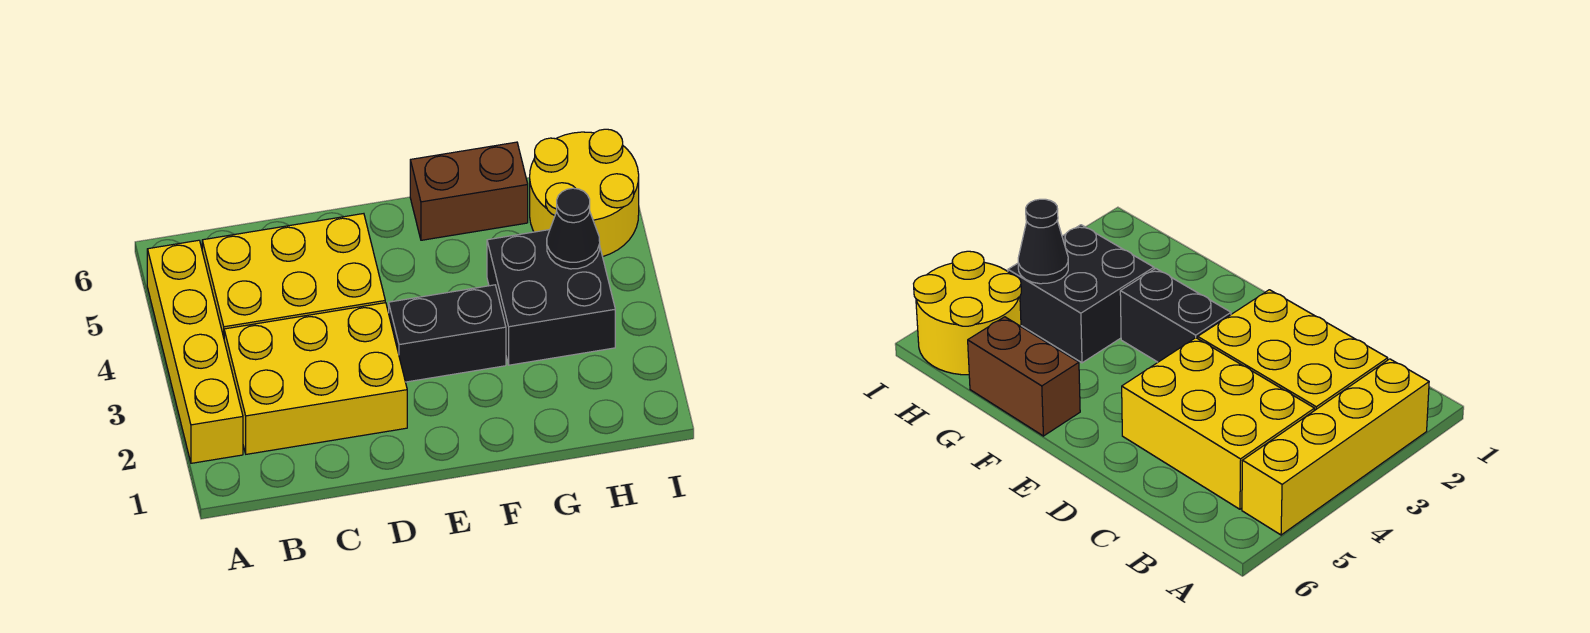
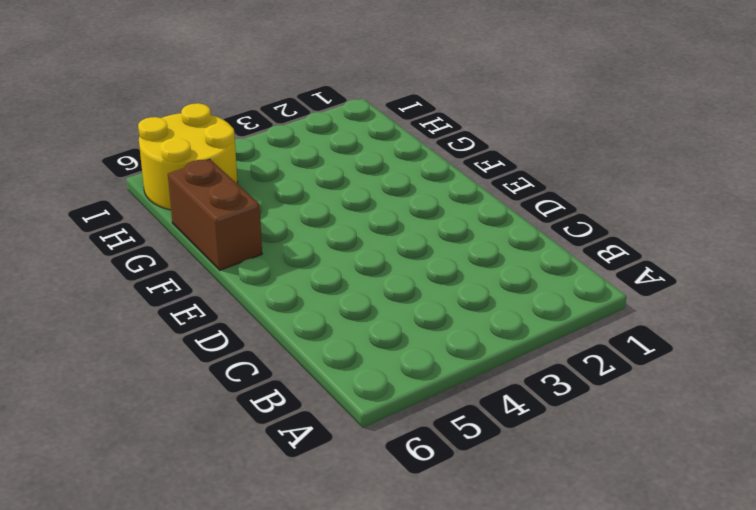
none -> yellow brick A2:A5 level 1
none -> yellow brick B2:D3 level 1

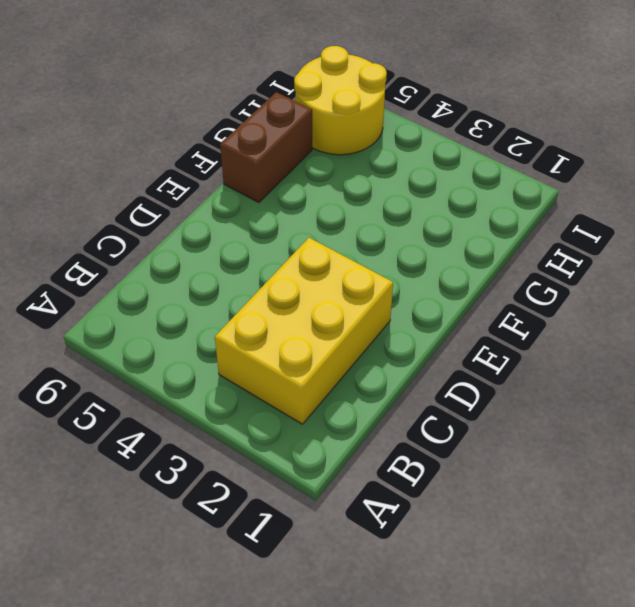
none -> yellow brick A2:A5 level 1
none -> yellow brick B4:D5 level 1

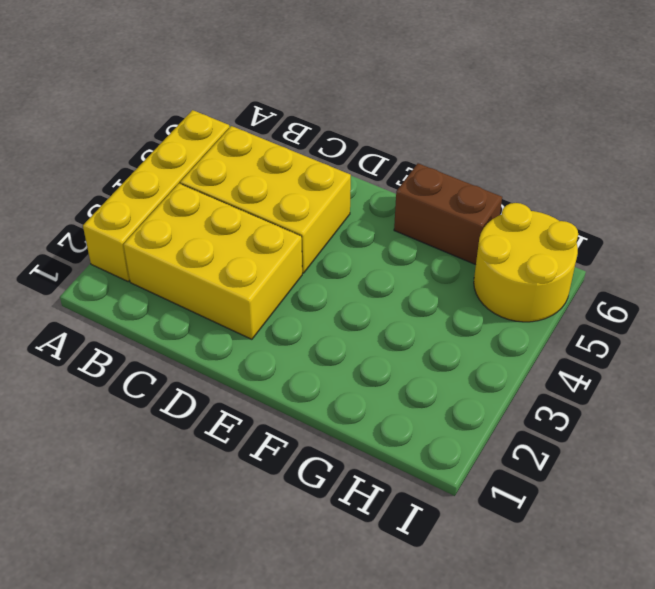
none -> black brick E3:F3 level 1
none -> black brick G3:H4 level 1

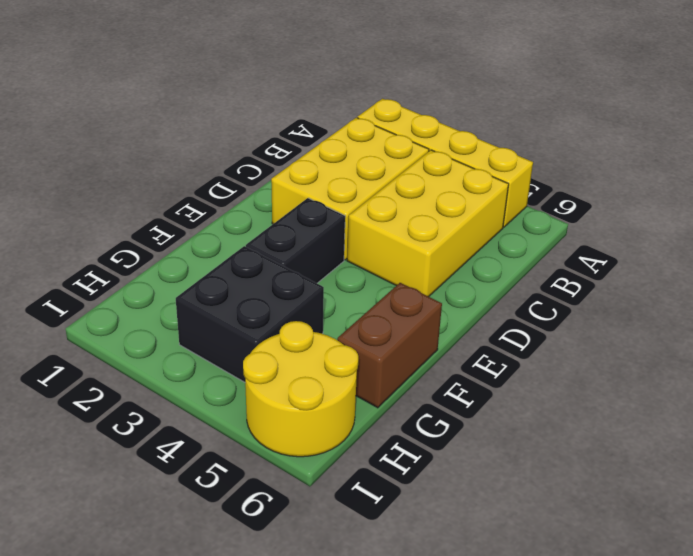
none -> black cone H4 level 2

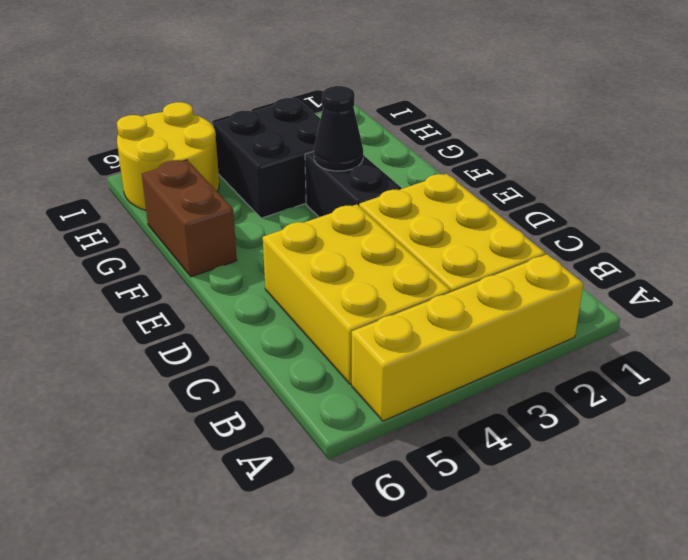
black cone F3 level 2 -> black cone H4 level 2

